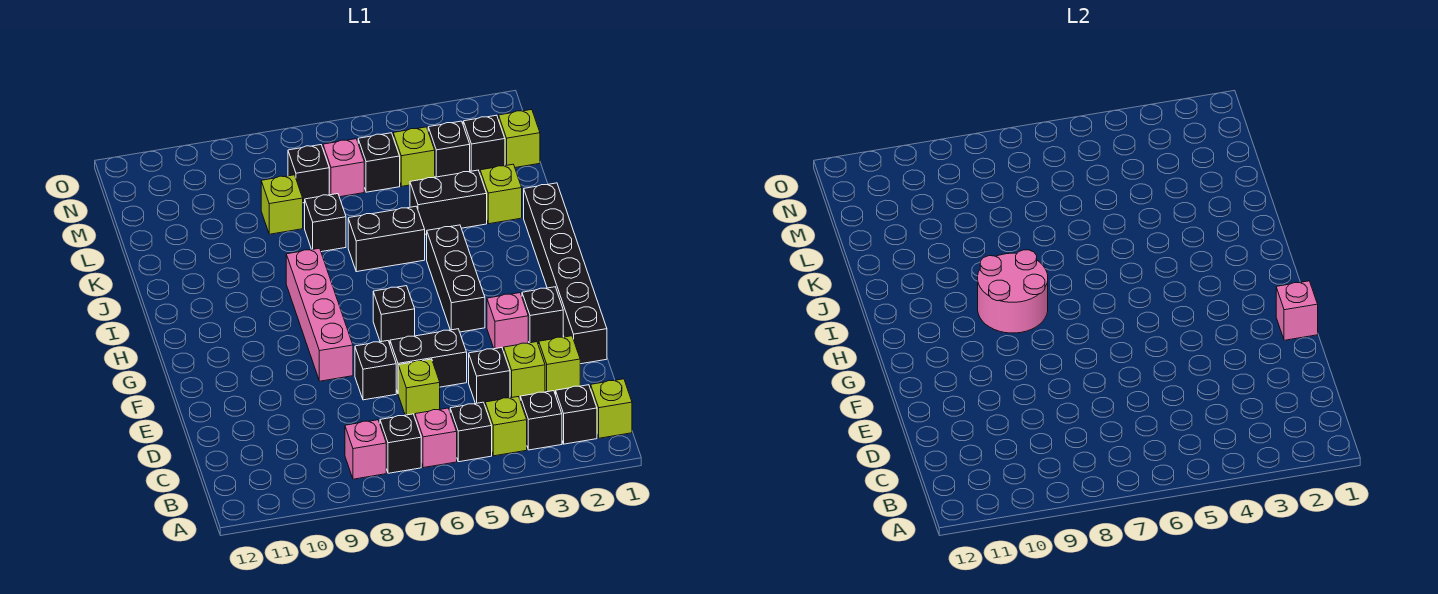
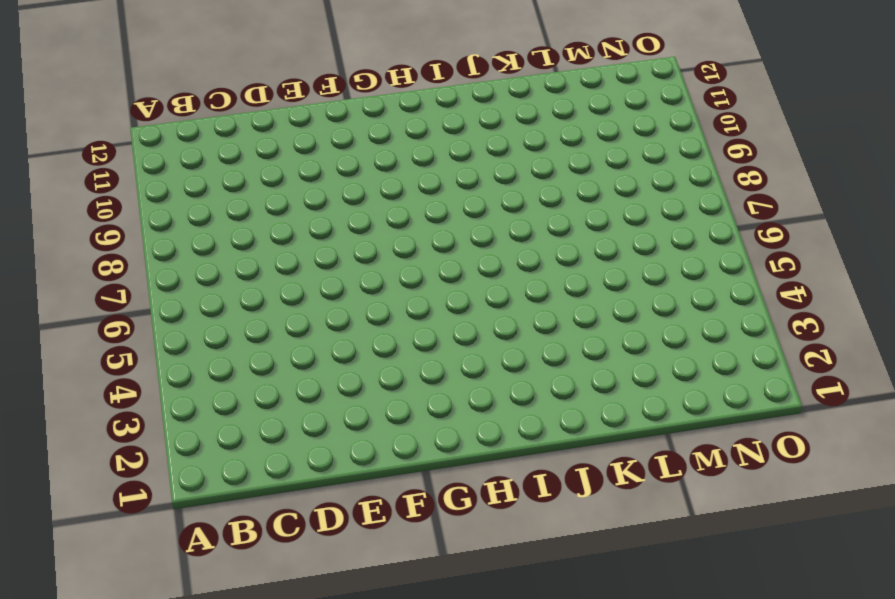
none -> lime brick B1 level 1
none -> black brick B2 level 1
none -> black brick B3 level 1
none -> lime brick B4 level 1

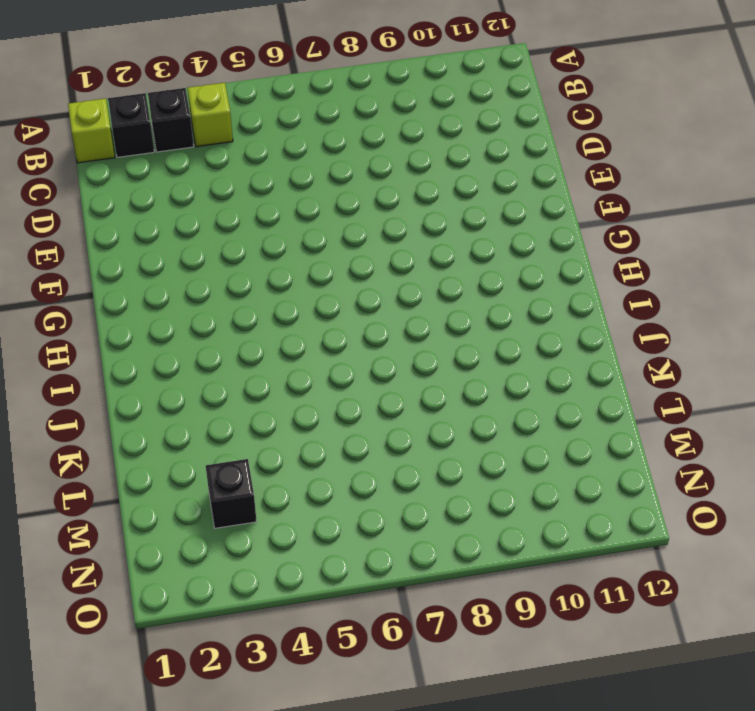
none -> black brick B5 level 1
none -> pink brick B6 level 1
none -> black brick B7 level 1
none -> pink brick B8 level 1

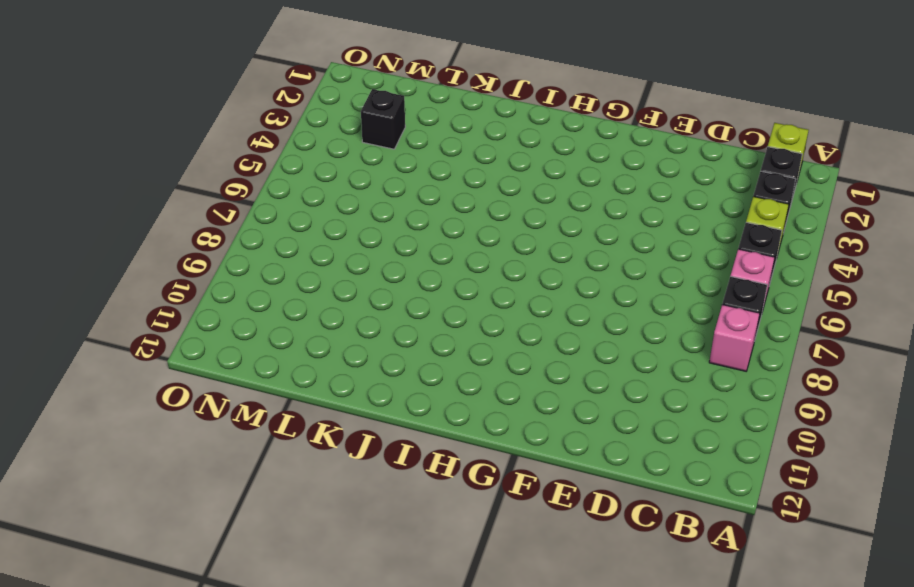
none -> lime brick D2 level 1
none -> lime brick D3 level 1
none -> black brick D4 level 1
none -> lime brick D6 level 1

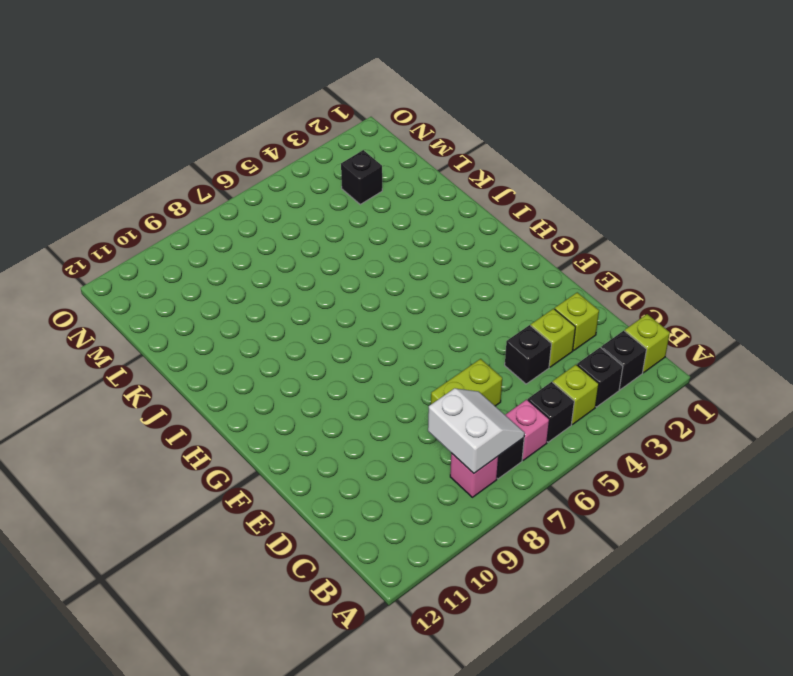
white slope B7:C8 level 2 top 8 -> none
lime brick D6:D7 level 1 -> lime brick D6 level 1
none -> black brick E1:J1 level 1
none -> black brick E5:E6 level 1
none -> black brick E7 level 1
none -> black brick F2 level 1

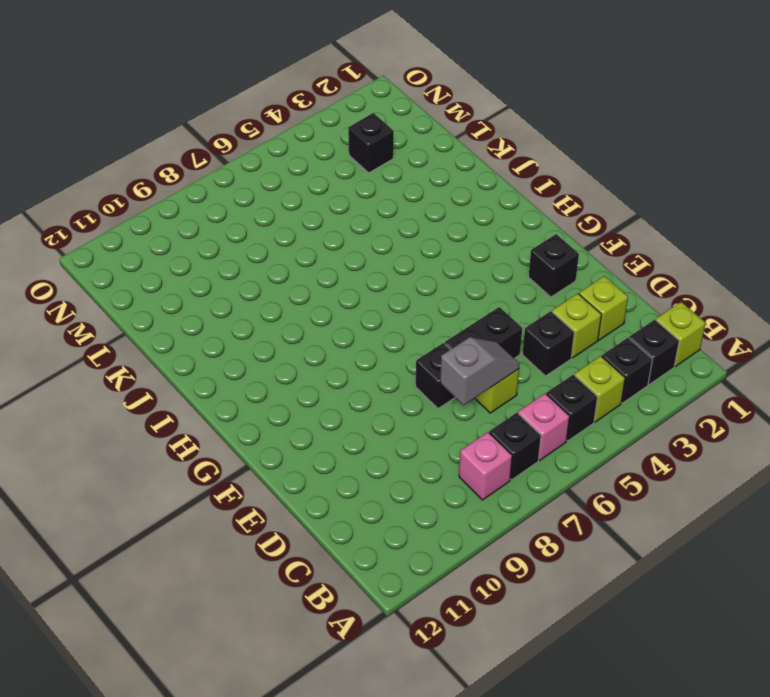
grey slope D6:D7 level 2 top 7 -> none
none -> black brick E1:J1 level 1
none -> pink brick F3 level 1
none -> pink brick F8:I8 level 1
none -> black brick G4:I4 level 1

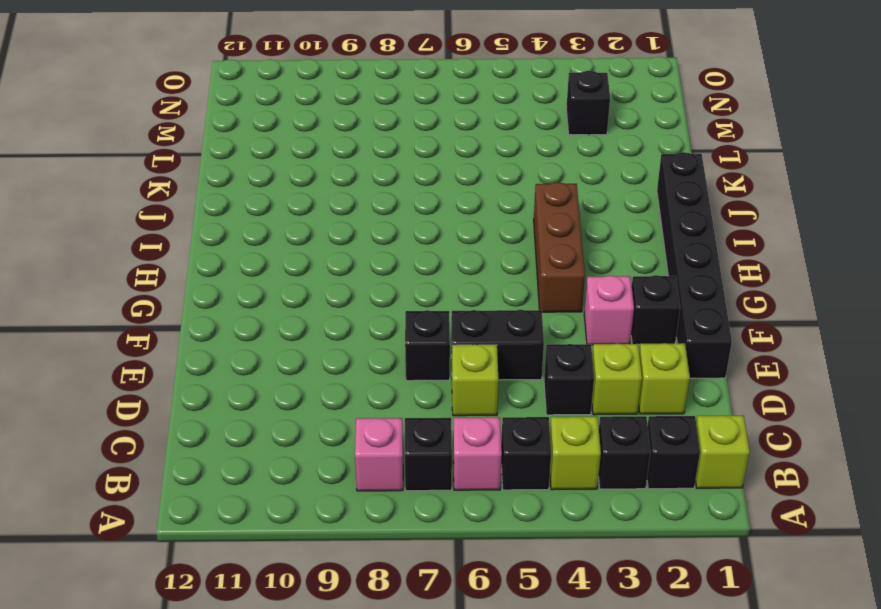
brown brick G4:I4 level 1 -> black brick G4:I4 level 1
none -> pink brick F8:I8 level 1
none -> black brick G6 level 1
none -> black brick J5:J6 level 1
none -> lime brick K2 level 1

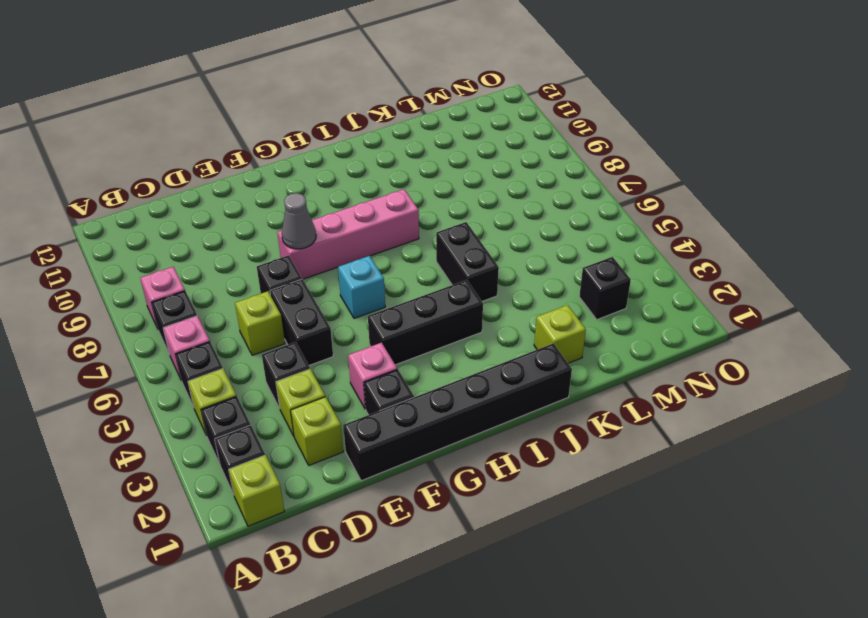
grey cone F8 level 2 -> none
cyan brick G6 level 1 -> black brick G6 level 1
none -> black brick K3:K4 level 1
none -> black brick K7 level 1
none -> lime brick L8 level 1
none -> lime brick M1 level 1

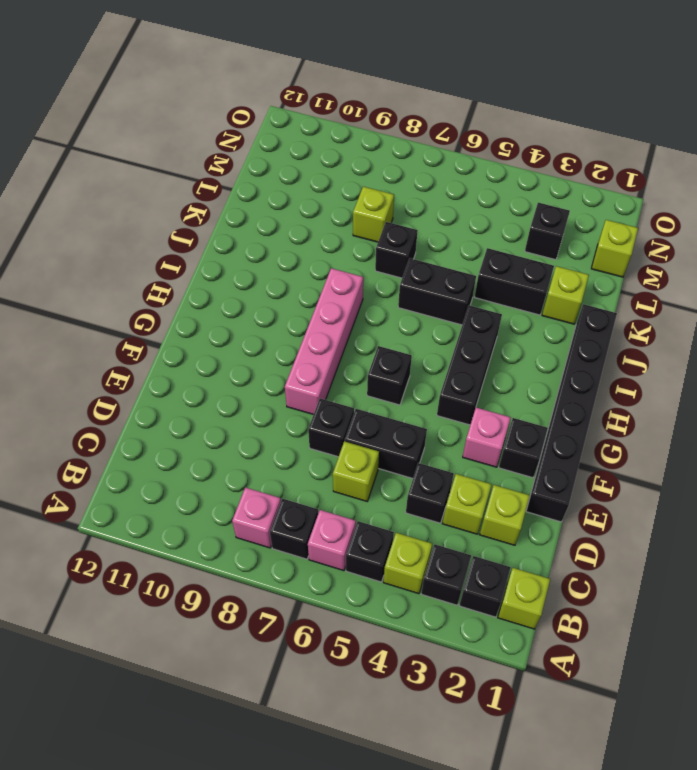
none -> black brick M2 level 1
none -> lime brick M4 level 1
none -> black brick M5 level 1
none -> pink brick M6 level 1

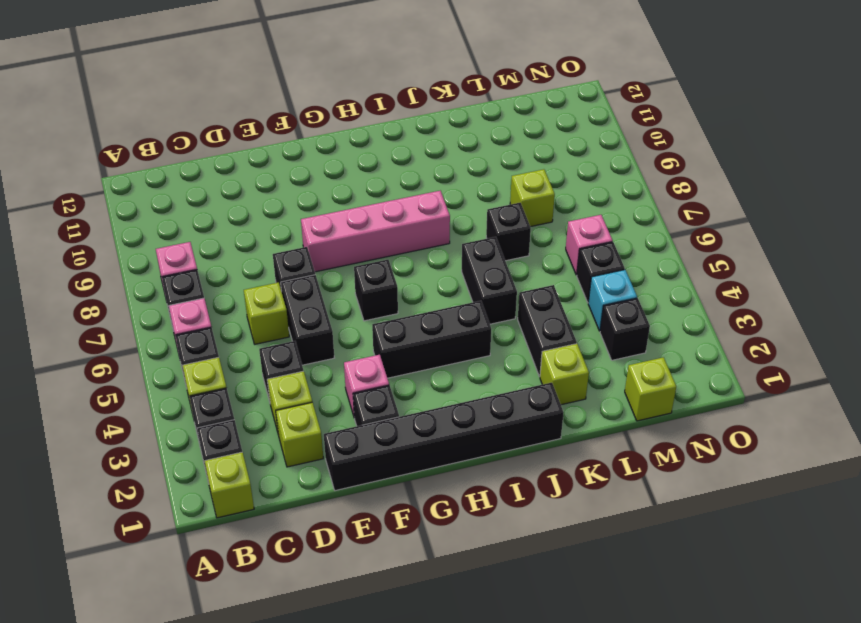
cyan brick M4 level 1 -> lime brick M4 level 1
none -> black brick M2 level 1
none -> black brick M7 level 1
none -> pink brick F1 level 2
none -> pink round brick H8:I9 level 2

